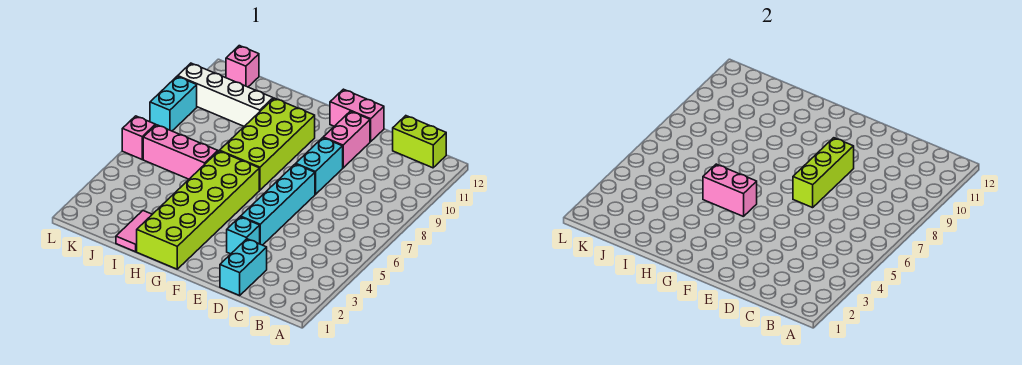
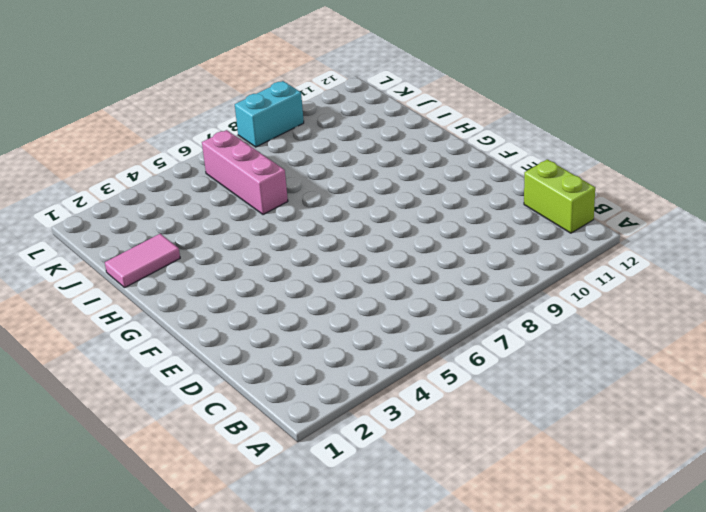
none -> cyan brick D1:D2 level 1
none -> cyan brick E3 level 1
none -> cyan brick E4:E7 level 1

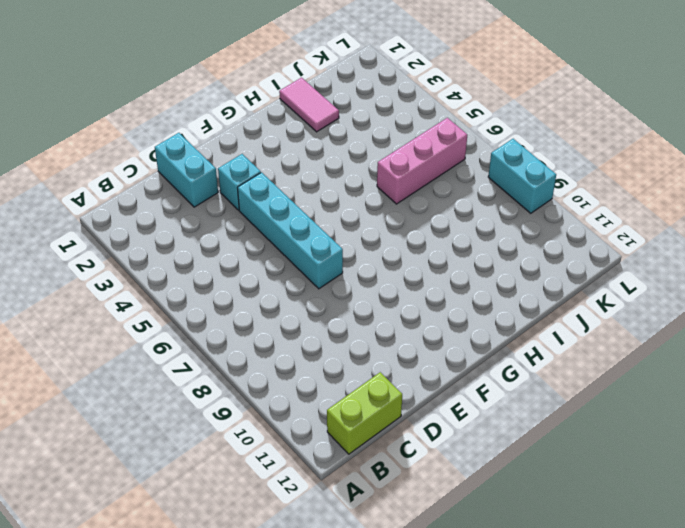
none -> cyan brick E8:E9 level 1
none -> pink brick E10:E11 level 1
none -> pink brick E12:F12 level 1

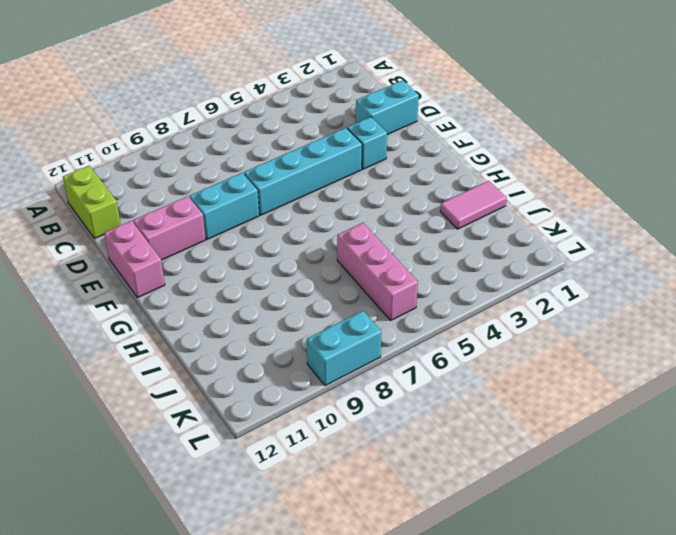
none -> lime brick G1:H6 level 1
none -> lime brick G7:H10 level 1
none -> white brick I10:L10 level 1

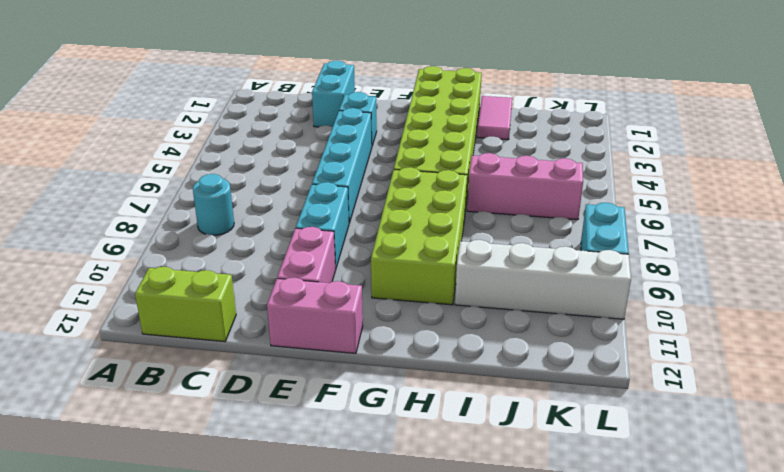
cyan round brick B8 level 1 -> none
none -> pink brick K12 level 1
none -> pink brick L6 level 1
none -> lime brick E7:E9 level 2

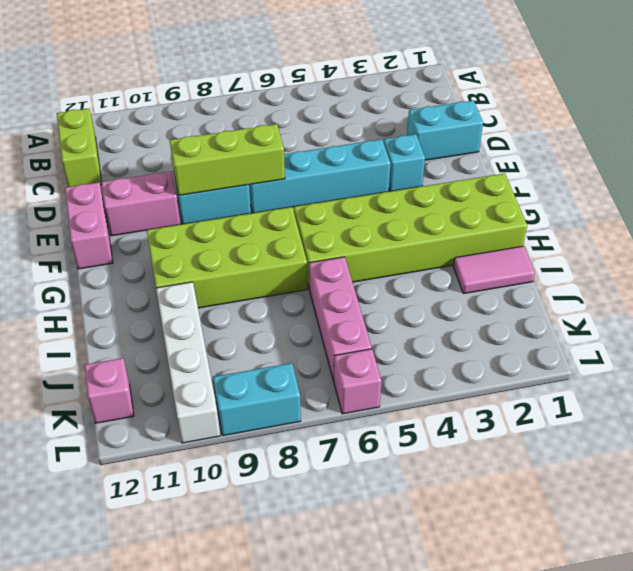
none -> pink brick G5:H5 level 2

